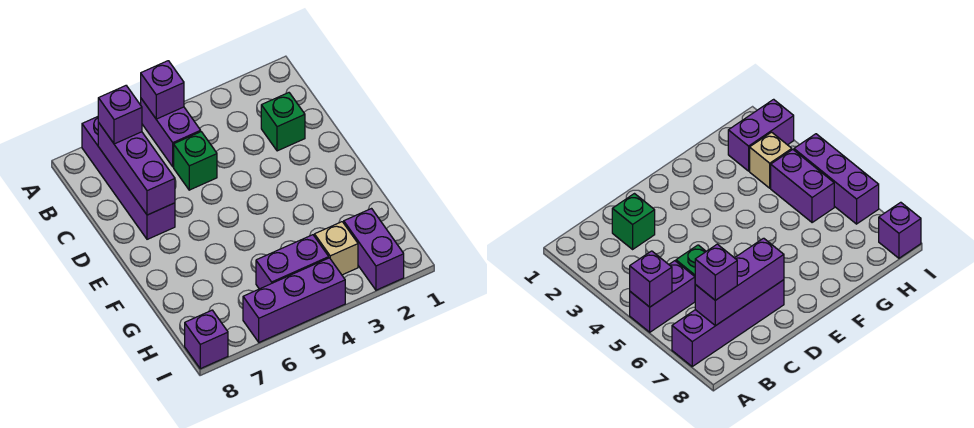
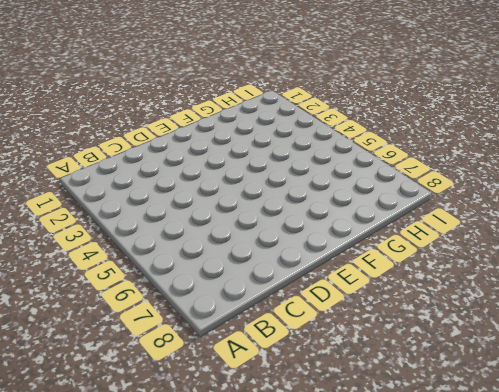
none -> purple brick A5:B5 level 1
none -> purple brick A7:D7 level 1
none -> green brick C2 level 1

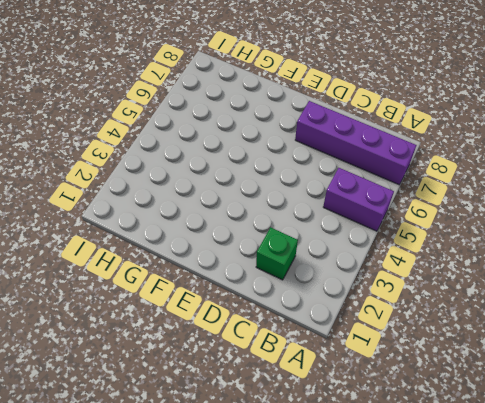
none -> green brick C5 level 1
none -> purple brick H2:I2 level 1
none -> tan brick H3 level 1

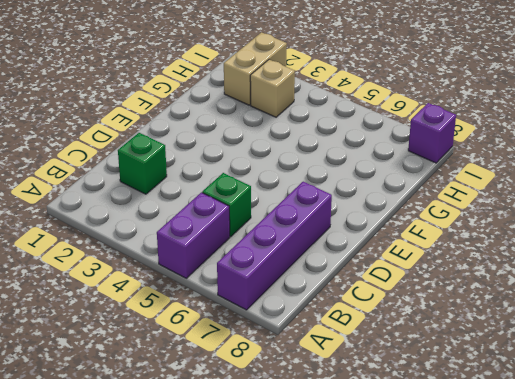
tan brick H2:I2 level 1 -> purple brick H2:I2 level 1
none -> purple brick H4:H5 level 1
none -> purple brick I4:I6 level 1
none -> purple brick A5 level 2

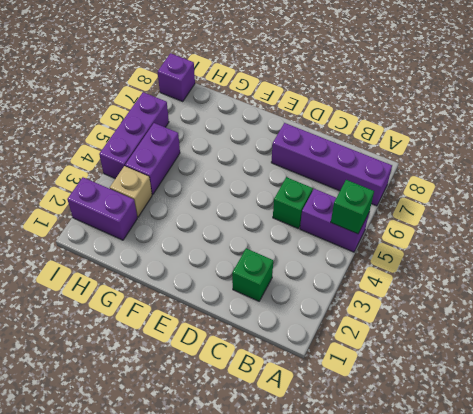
green brick A5 level 2 -> purple brick A5 level 2
none -> purple brick B7:D7 level 2
none -> purple brick B7 level 3

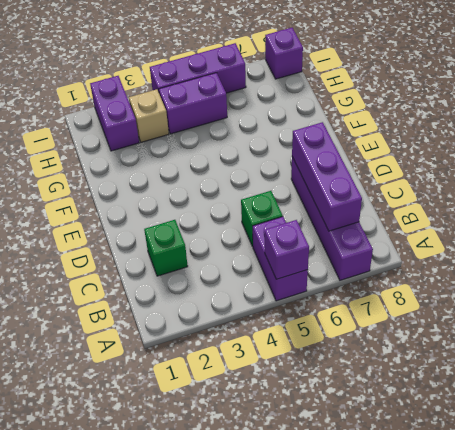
none -> purple brick B7 level 3

